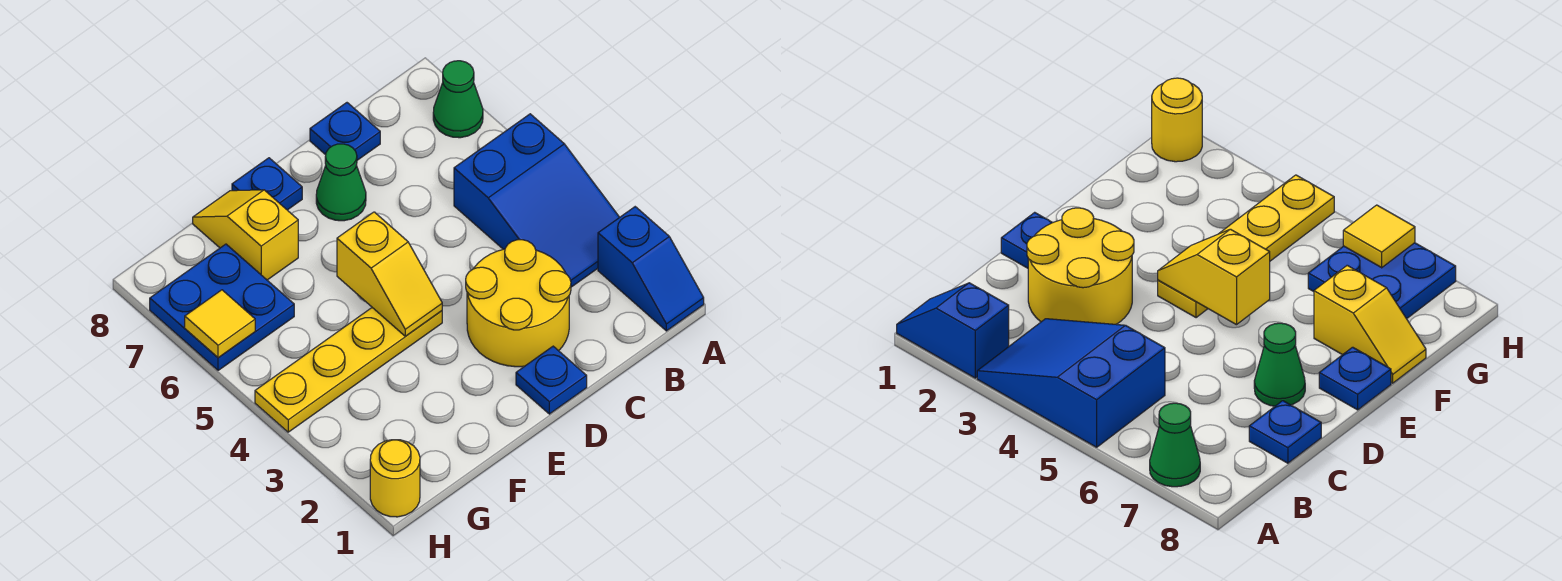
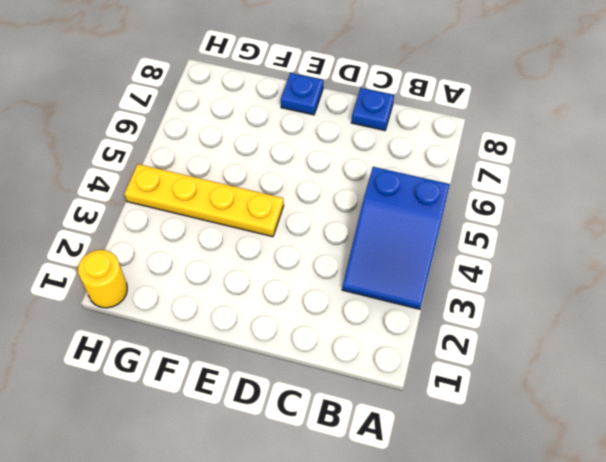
none -> blue slope A1:A2 level 1 top 2
none -> green cone A7 level 1
none -> yellow round brick C2:D3 level 1

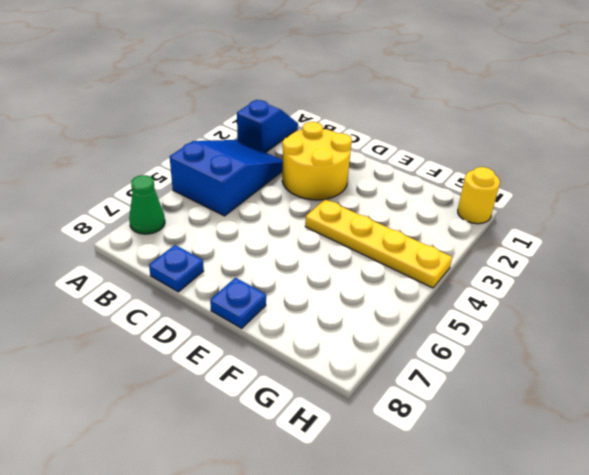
none -> blue plate D1 level 1
none -> green cone D7 level 1
none -> yellow slope F7:F8 level 1 top 7

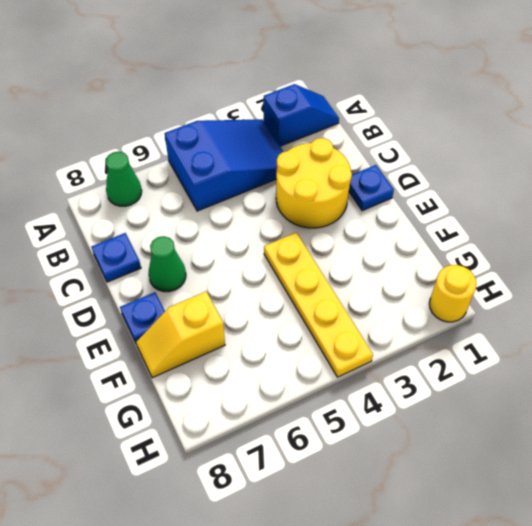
none -> blue plate G6:H7 level 1
none -> yellow slope E4:E5 level 2 top 5
none -> yellow tile H6 level 2

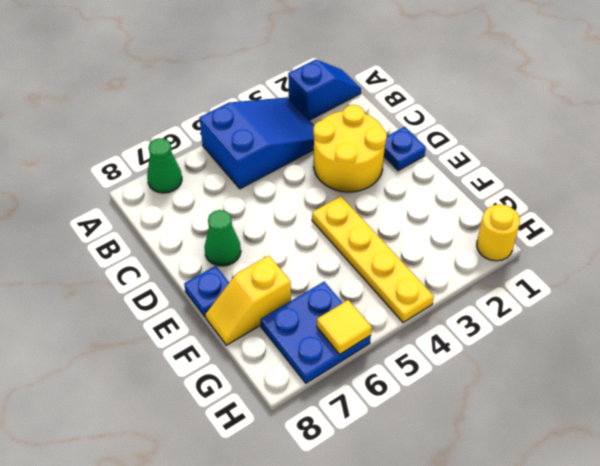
none -> blue plate C8 level 1
none -> yellow slope E4:E5 level 2 top 5

